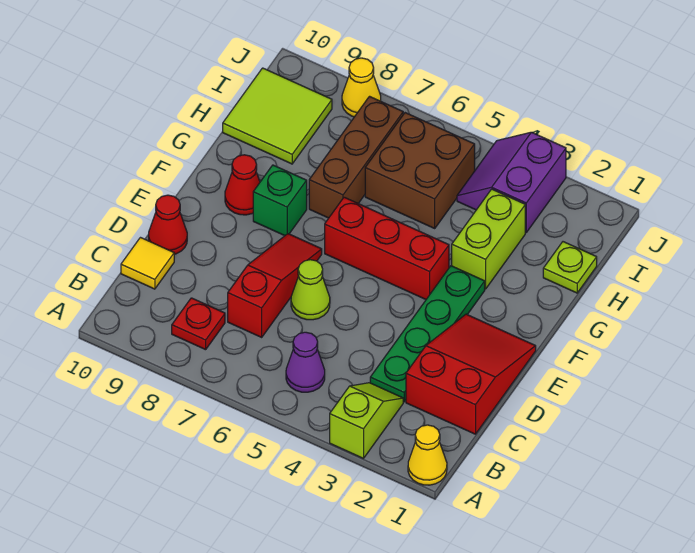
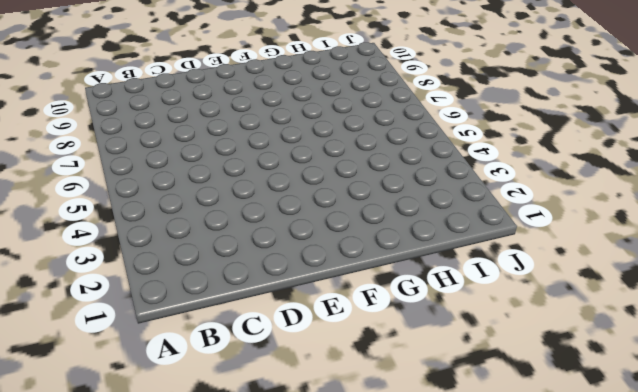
none -> yellow cone A1 level 1
none -> lime slope A3:B3 level 1 top A
none -> purple cone B5 level 1

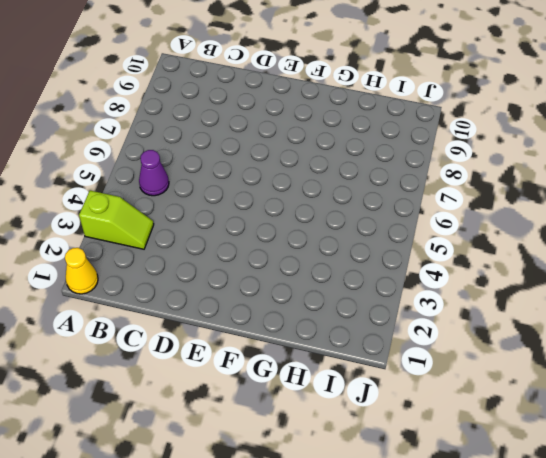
none -> red plate B8 level 1
none -> red slope C1:E2 level 1 top C
none -> green plate C3:F3 level 1

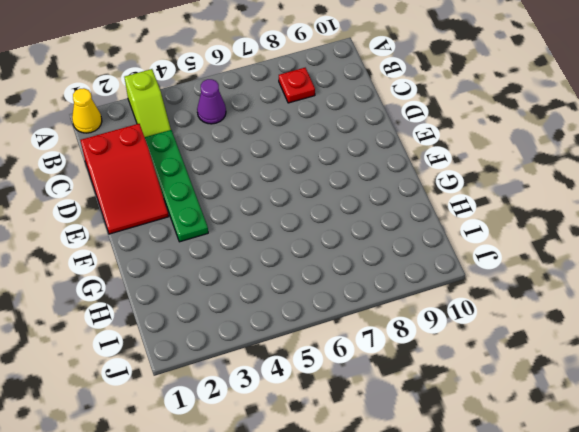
none -> red slope C7:E7 level 1 top C
none -> yellow tile C10 level 1
none -> lime cone D6 level 1

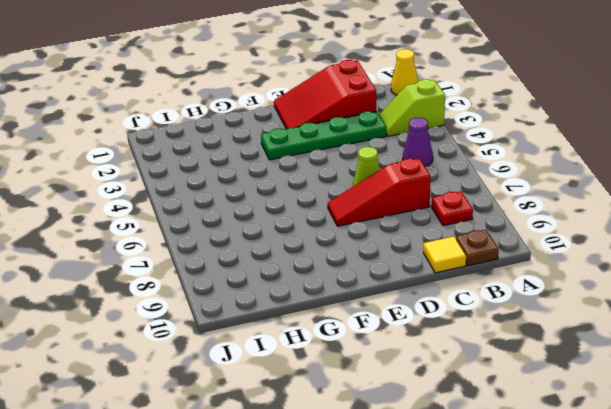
brown plate B10 level 1 -> none
none -> red cone D10 level 1
none -> red brick F4:F6 level 1
none -> green brick F8 level 1

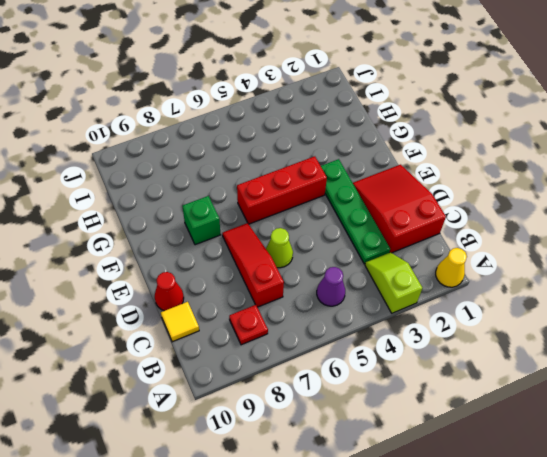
none -> red cone F9 level 1
none -> lime brick G3:H3 level 1
none -> brown brick G7:I7 level 1

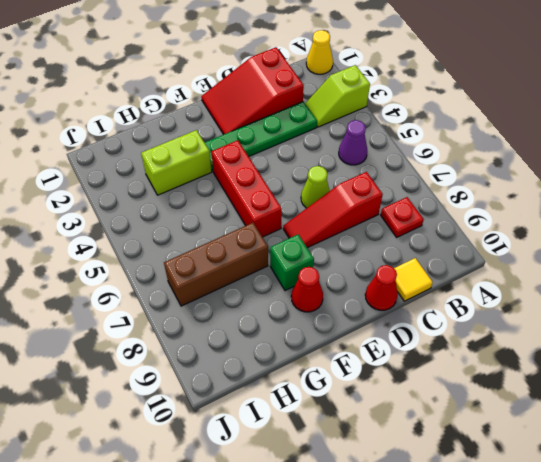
none -> lime plate H1 level 1
none -> brown brick H5:I6 level 1
none -> lime tile H9:I10 level 1

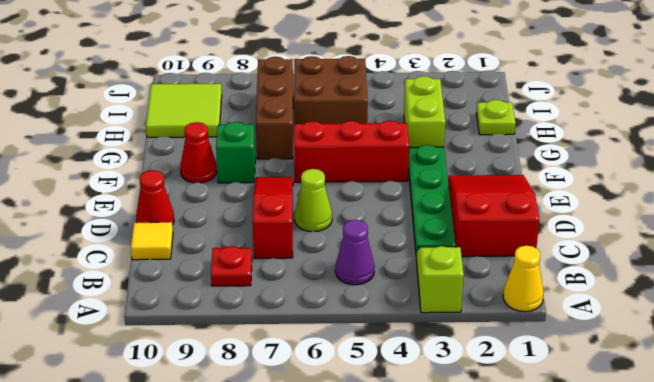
none -> purple slope I3:J4 level 1 top 3
none -> yellow cone J8 level 1

